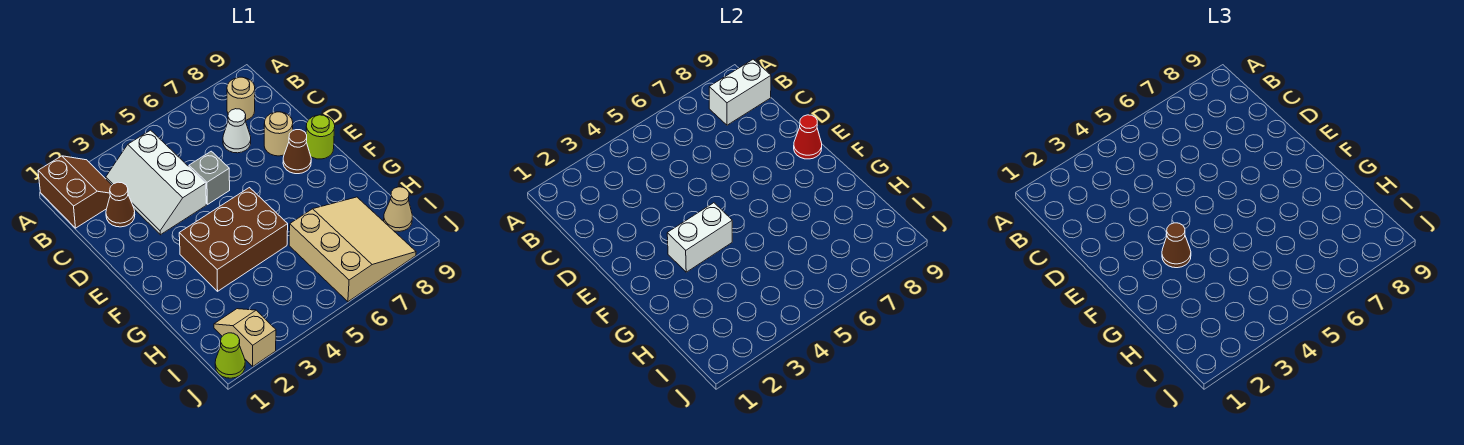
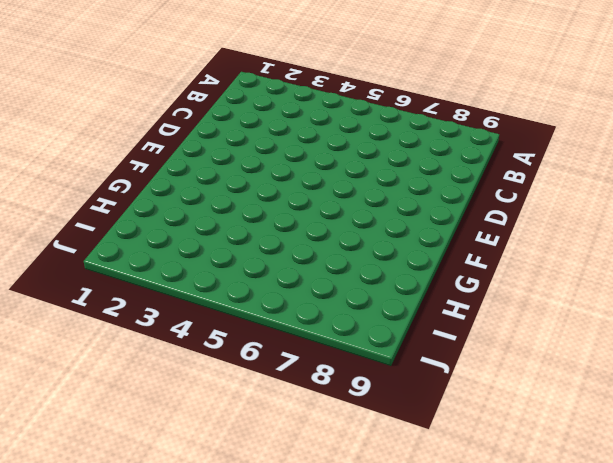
none -> brown slope A1:B2 level 1 top 1
none -> white slope B3:D4 level 1 top 4
none -> tan round brick B8 level 1

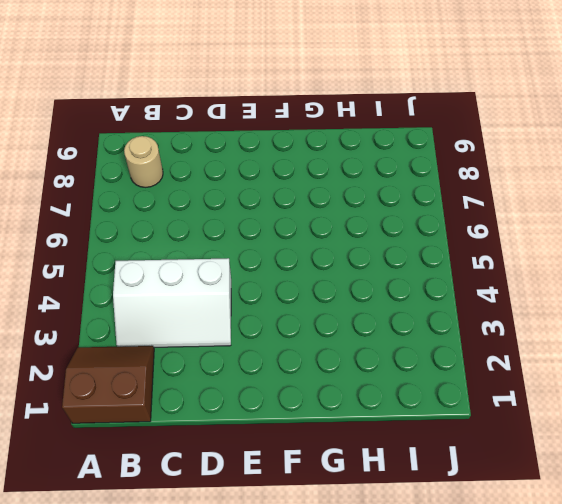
none -> brown cone C2 level 1
none -> white cone C7 level 1
none -> grey brick D5 level 1

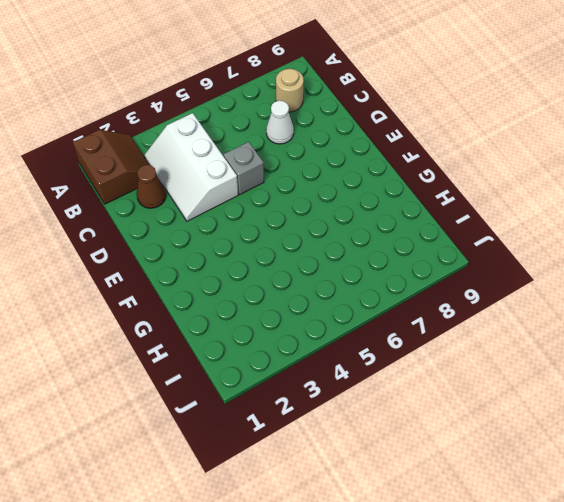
none -> tan round brick D8 level 1
none -> brown cone E8 level 1
none -> lime round brick E9 level 1

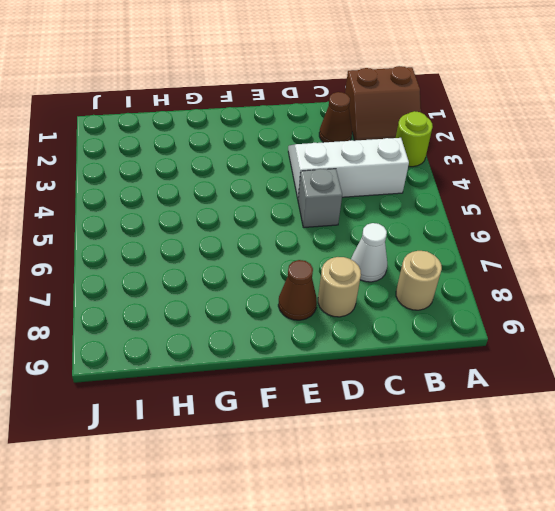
lime round brick A3 level 1 -> lime round brick E9 level 1
none -> brown brick F3:G5 level 1
none -> tan slope H6:J8 level 1 top 6
none -> tan slope I2:J2 level 1 top J

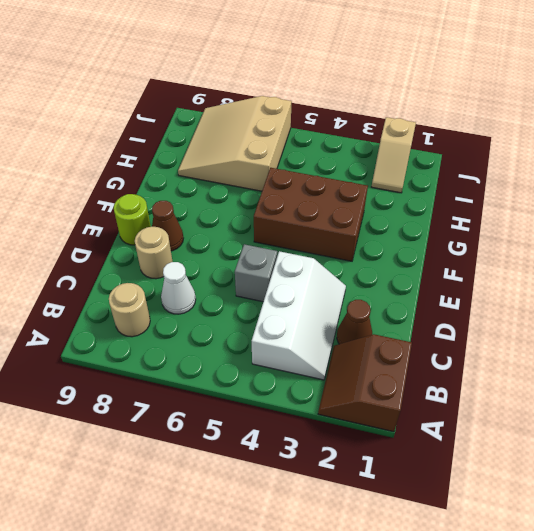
none -> tan cone I9 level 1
none -> lime cone J1 level 1
none -> white brick B8:B9 level 2

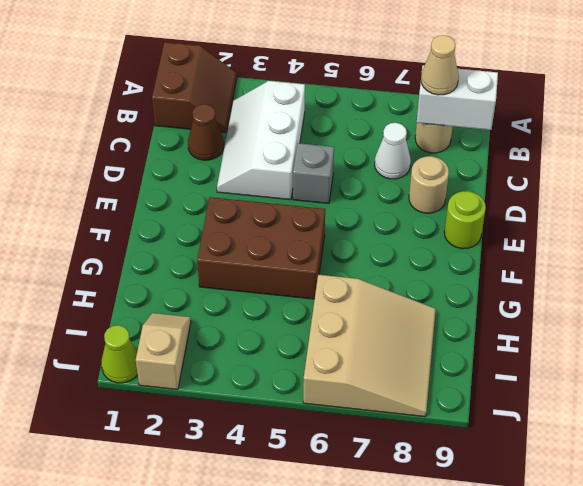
tan cone B8 level 3 -> tan cone I9 level 1
none -> brown cone E8 level 1
none -> red cone E9 level 2
none -> white brick F3:F4 level 2

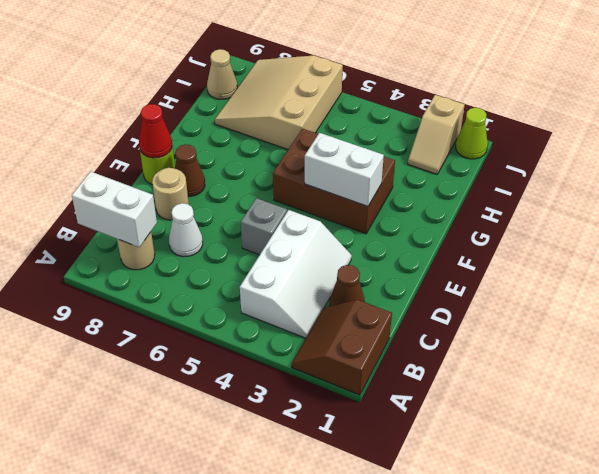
none -> brown cone F3 level 3

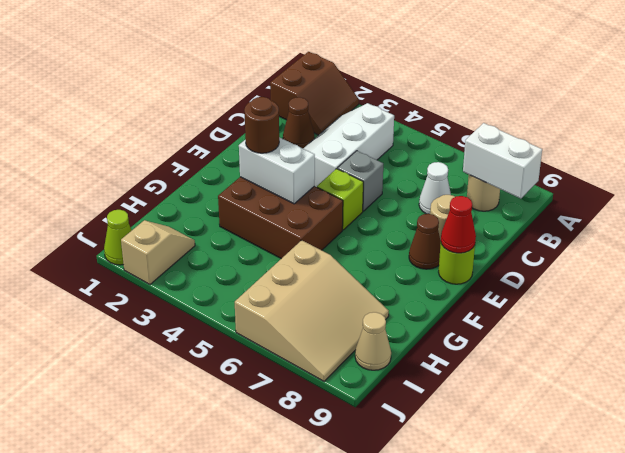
lime brick E5 level 1 -> none
brown round brick F3 level 3 -> brown cone F3 level 3

